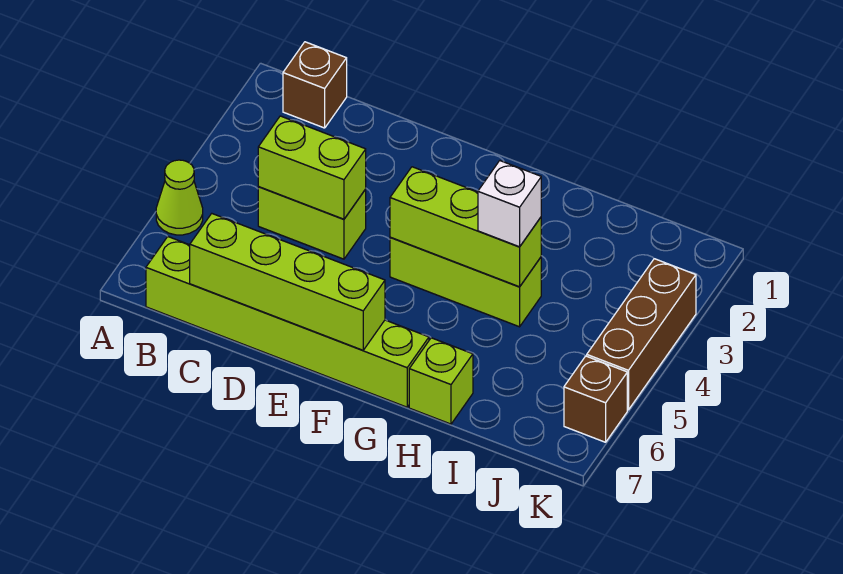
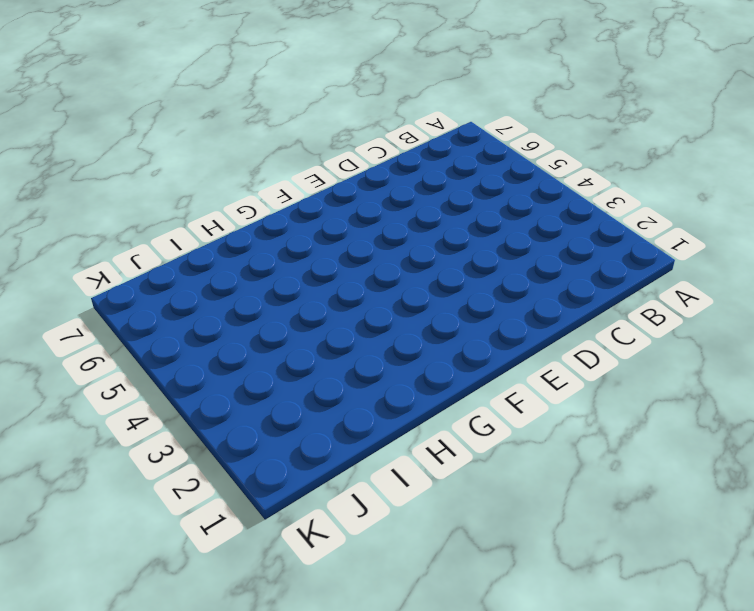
none -> lime cone A5 level 1
none -> brown brick B1 level 1
none -> lime brick B7:G7 level 1

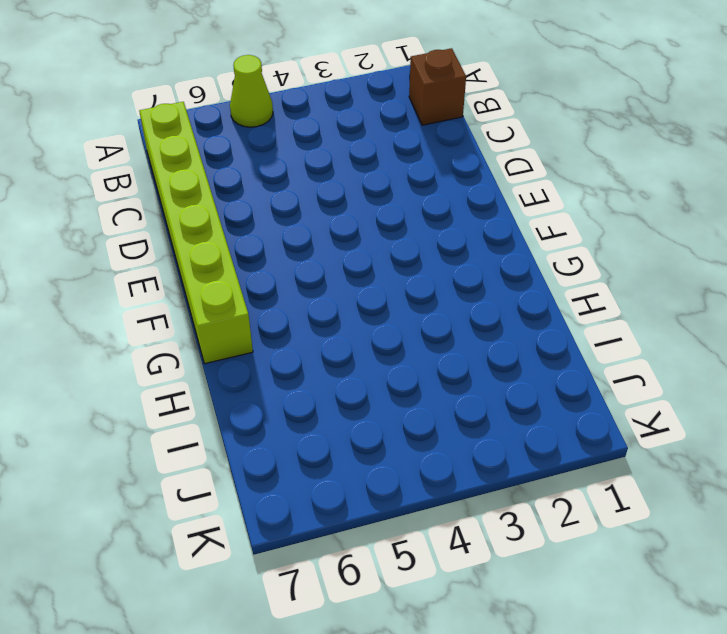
none -> lime brick C4:D4 level 1
none -> lime brick F4:H4 level 1
none -> lime brick H7 level 1

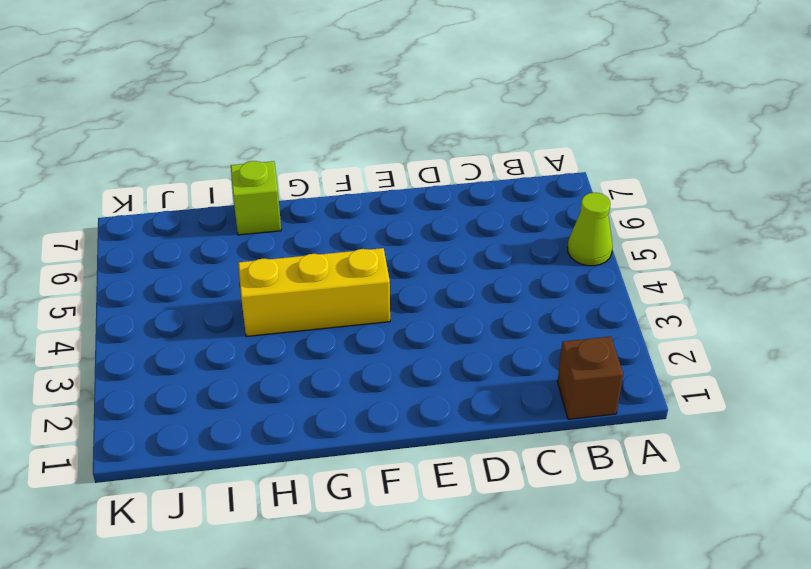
yellow brick F4:H4 level 1 -> lime brick F4:H4 level 1
none -> lime brick B7:G7 level 1
none -> lime brick C4:D4 level 1
none -> brown brick K3:K5 level 1

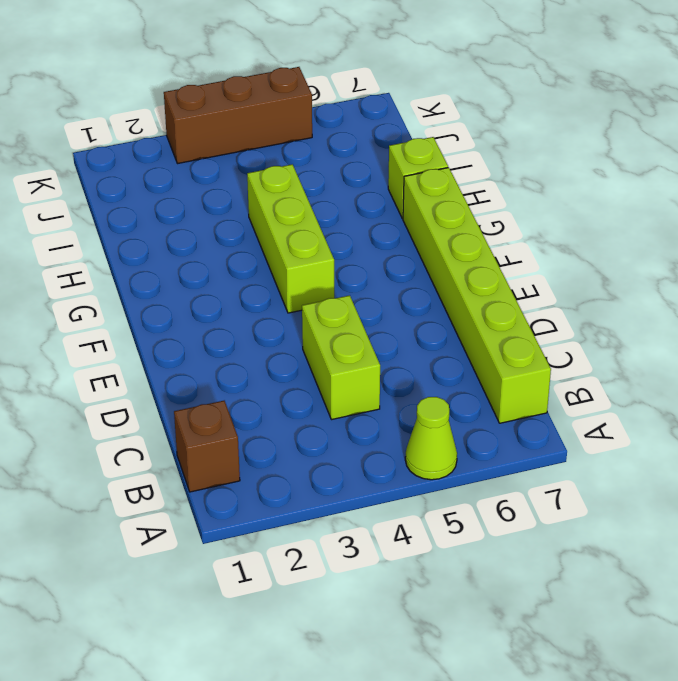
none -> brown brick K6 level 1
none -> lime brick C4:D4 level 2
none -> lime brick C7:F7 level 2

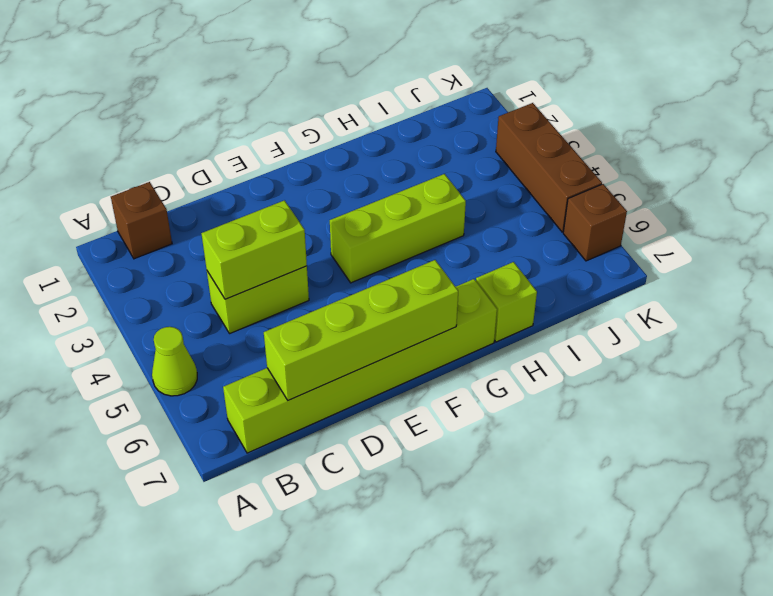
none -> lime brick F4:H4 level 2
none -> white brick H4 level 3

